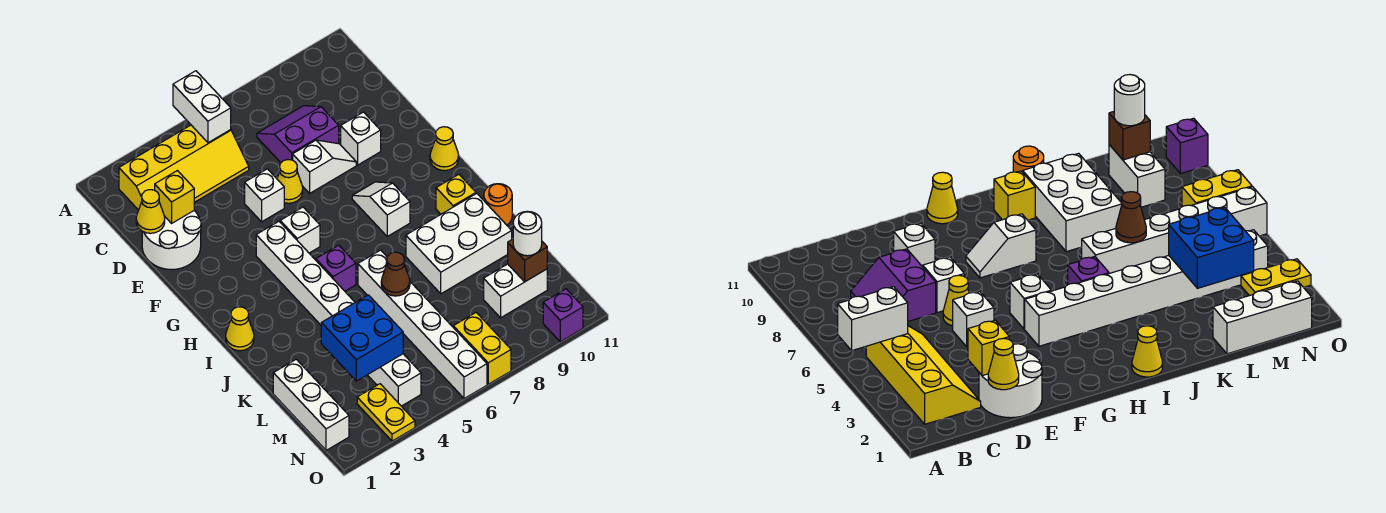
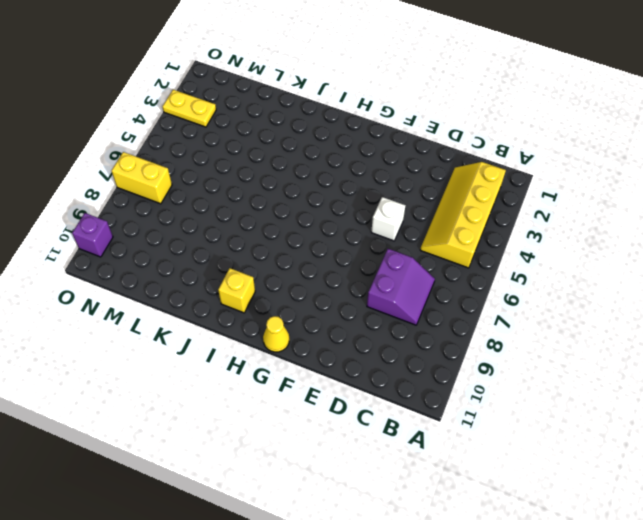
none -> white round brick D1:E2 level 1
none -> yellow cone E6 level 1
none -> white slope E7:E8 level 1 top 7

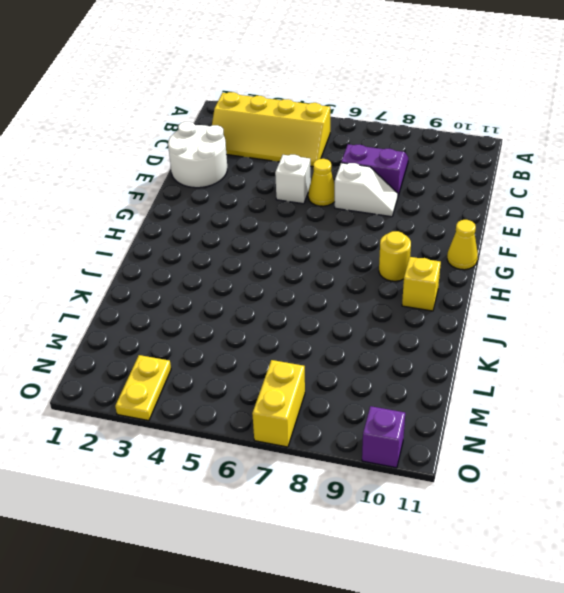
yellow round brick H9 level 1 -> none
none -> white brick E9 level 1
none -> white brick G4:N4 level 1
none -> white brick G5 level 1

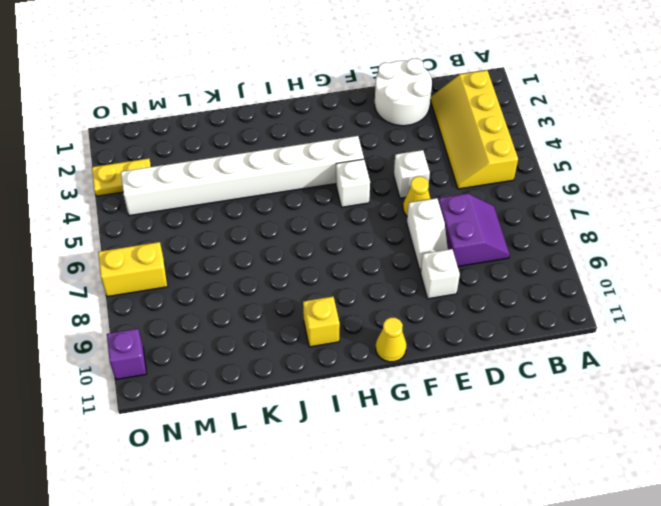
none -> white slope G8:H8 level 1 top H
none -> yellow cone I1 level 1
none -> purple brick I5 level 1

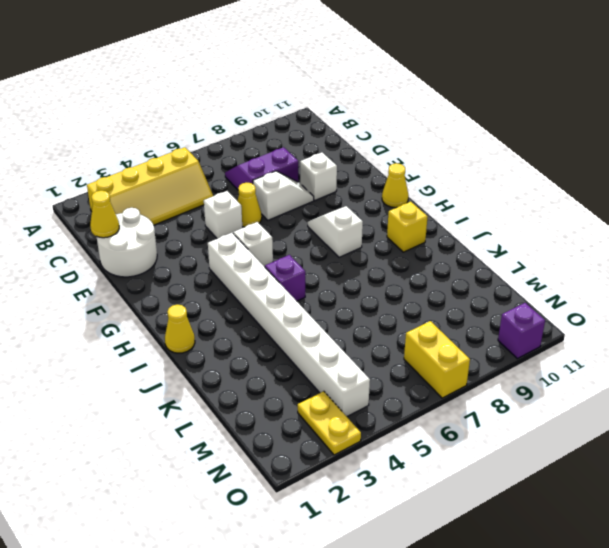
none -> white brick J6:O6 level 1
none -> white brick J8:K10 level 1
none -> orange round brick J11 level 1

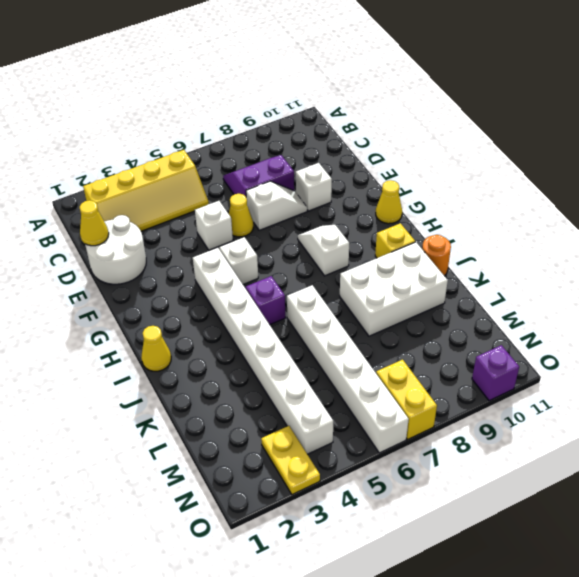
none -> white brick L1:N1 level 1
none -> white brick M9:M10 level 1
none -> white brick A5:B5 level 2

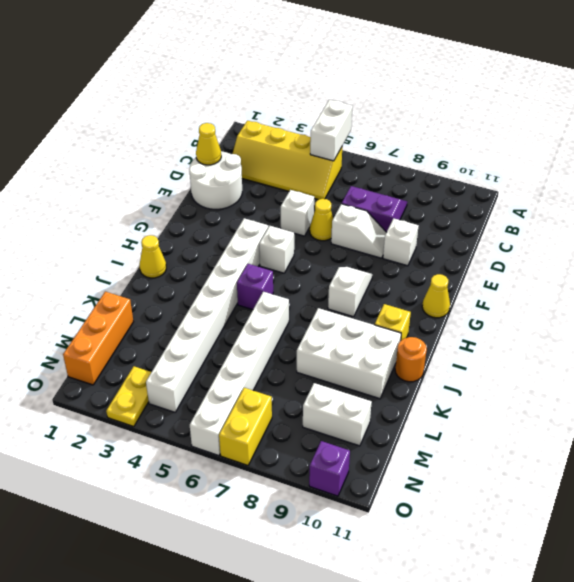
orange brick L1:N1 level 1 -> white brick L1:N1 level 1
none -> yellow brick D2 level 2
none -> brown cone K6 level 2
none -> blue brick L3:M4 level 2

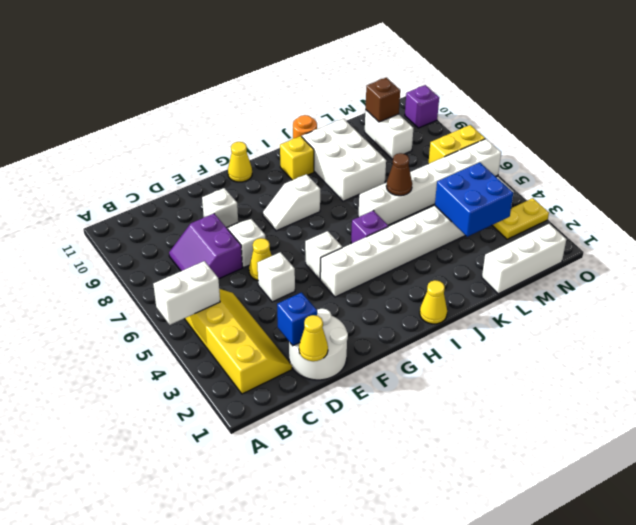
blue brick D2 level 2 -> yellow brick D2 level 2
none -> white round brick M10 level 3

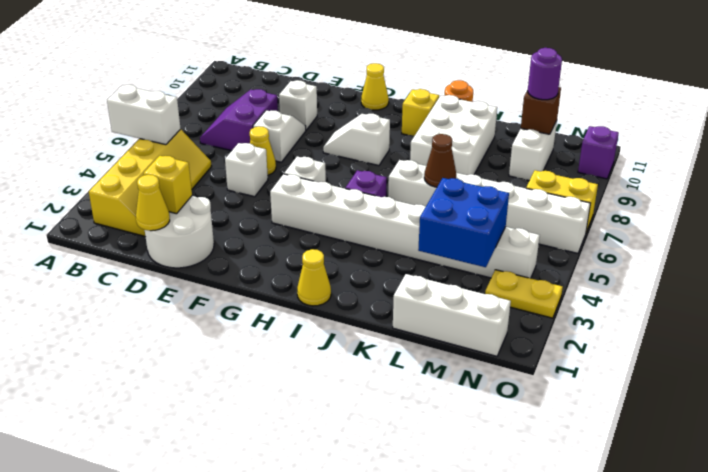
purple round brick M10 level 3 -> white round brick M10 level 3

